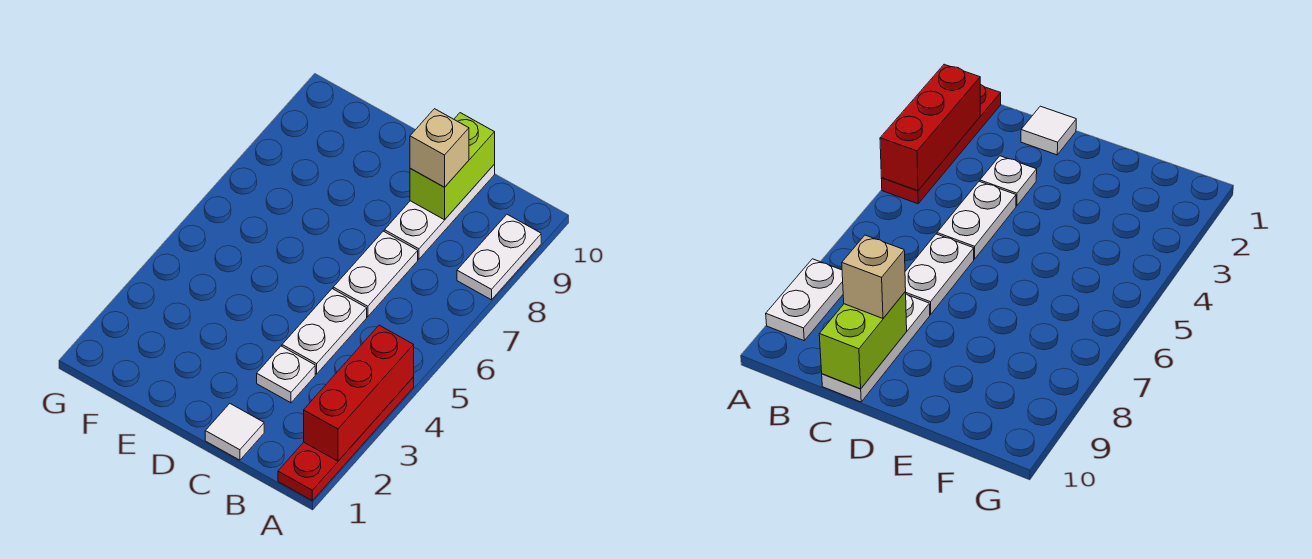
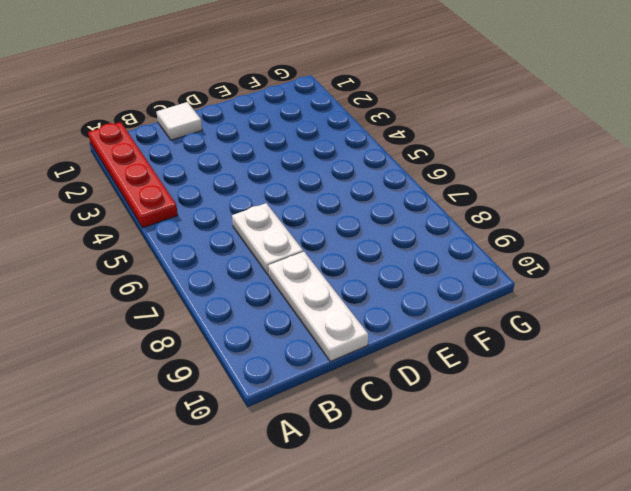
none -> white plate A8:A9 level 1
none -> white plate C3 level 1

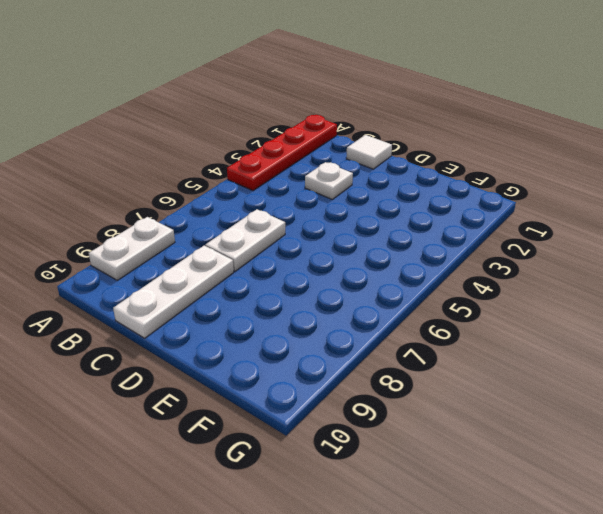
none -> white plate C4:C5 level 1
none -> red brick A2:A4 level 2

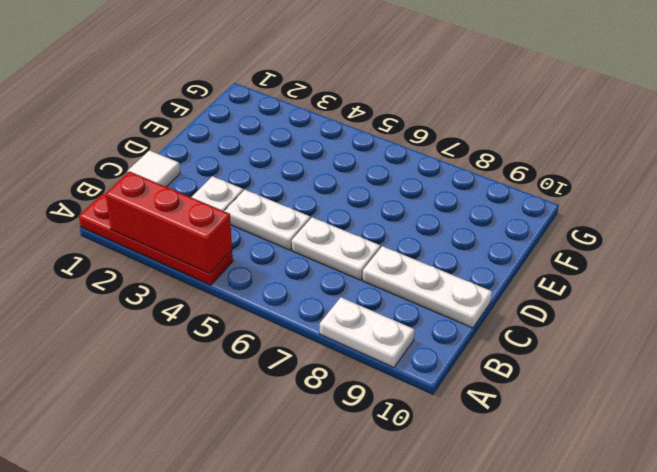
none -> lime brick C9:C10 level 2
none -> tan brick C9 level 3

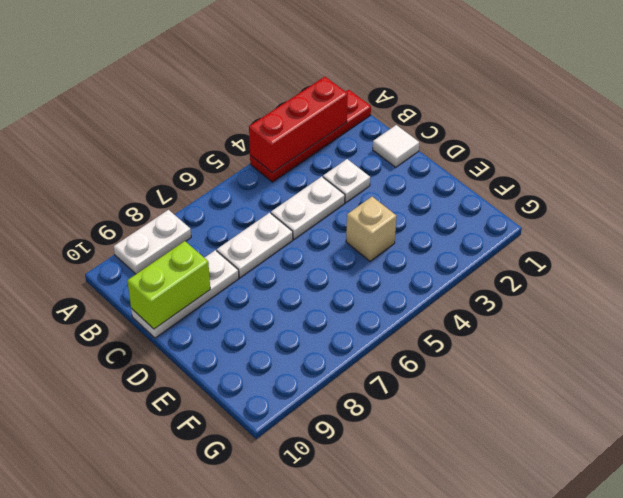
tan brick E4 level 1 -> tan brick C9 level 3

